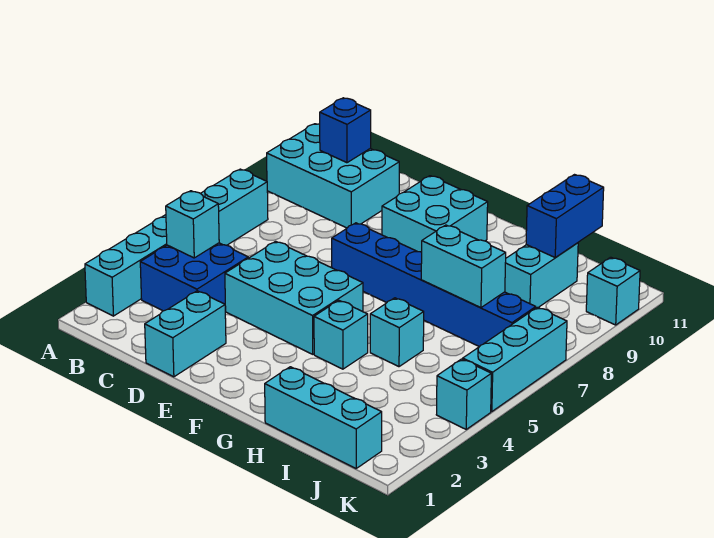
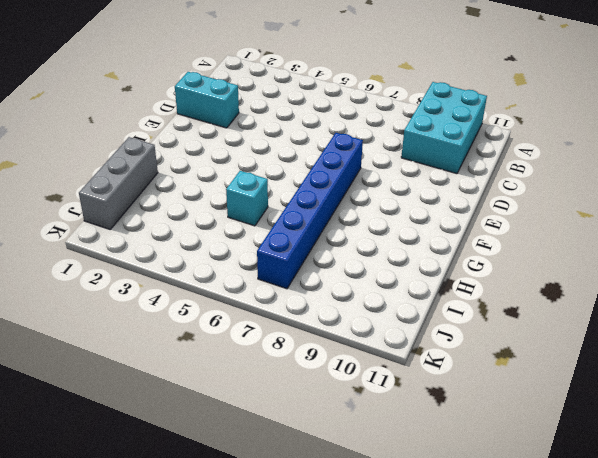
grey brick H1:J1 level 1 -> cyan brick H1:J1 level 1
none -> cyan brick A2:A7 level 1
none -> blue brick B3:C4 level 1
none -> cyan brick D4:F5 level 1

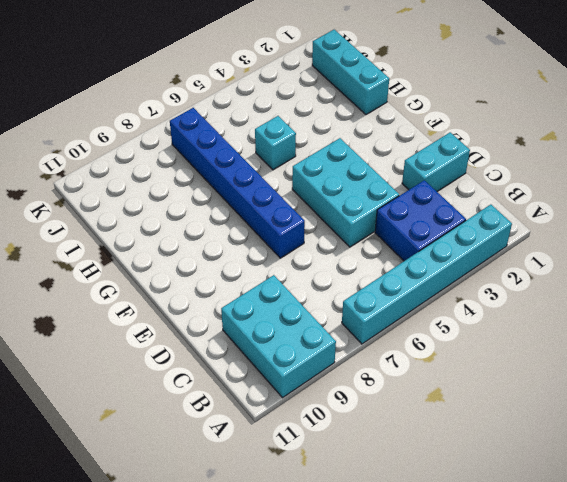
none -> cyan brick E9:F10 level 1
none -> cyan brick G4 level 1
none -> cyan brick I9:I10 level 1

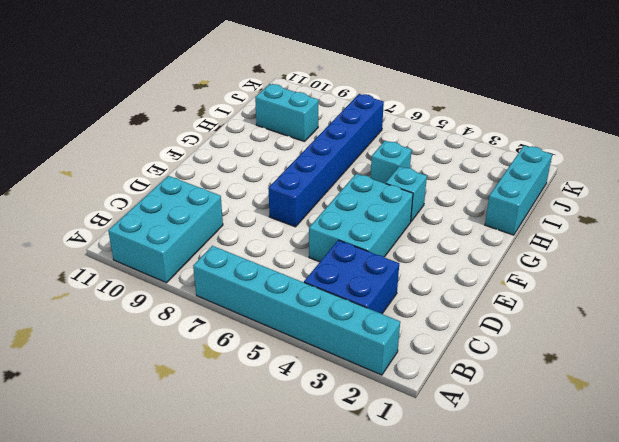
none -> cyan brick D1:D2 level 1
none -> cyan brick E9:F10 level 1
none -> cyan brick K4 level 1

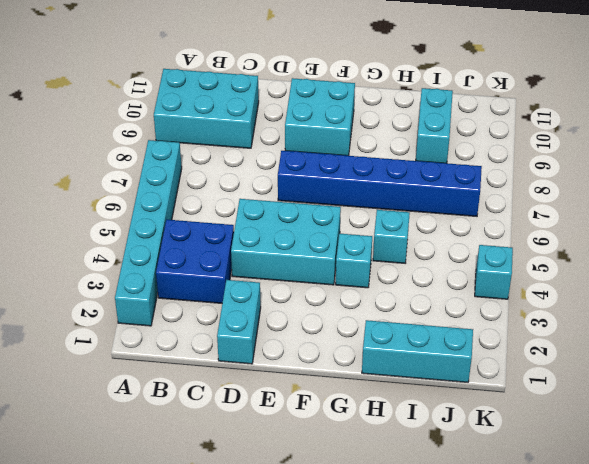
none -> cyan brick K5:K7 level 1
none -> cyan brick K10 level 1
none -> cyan brick B4 level 2

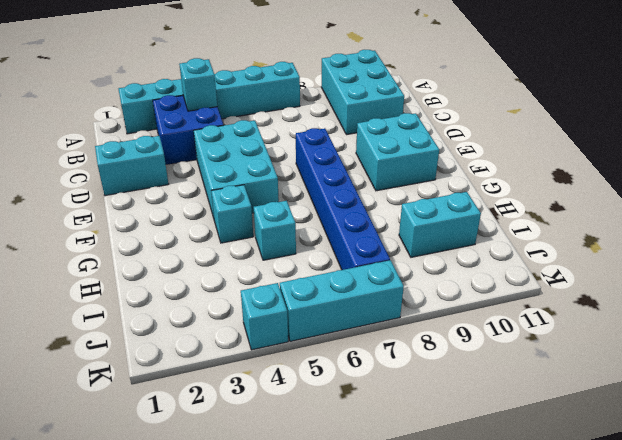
none -> cyan brick H1:J1 level 1
none -> cyan brick K10 level 1
none -> blue brick B10 level 2

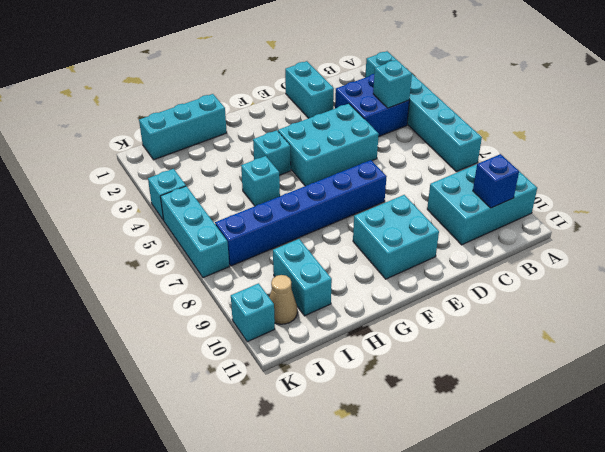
tan cone J10 level 1 -> none
none -> cyan brick H7:I7 level 2
none -> blue brick I10:I11 level 2

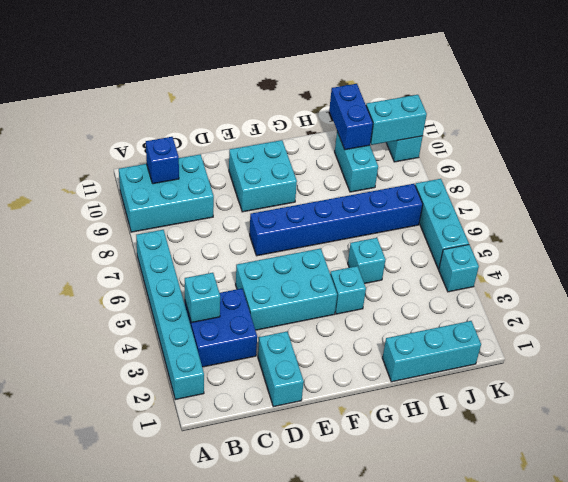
cyan brick J10:K10 level 2 -> cyan brick H7:I7 level 2

